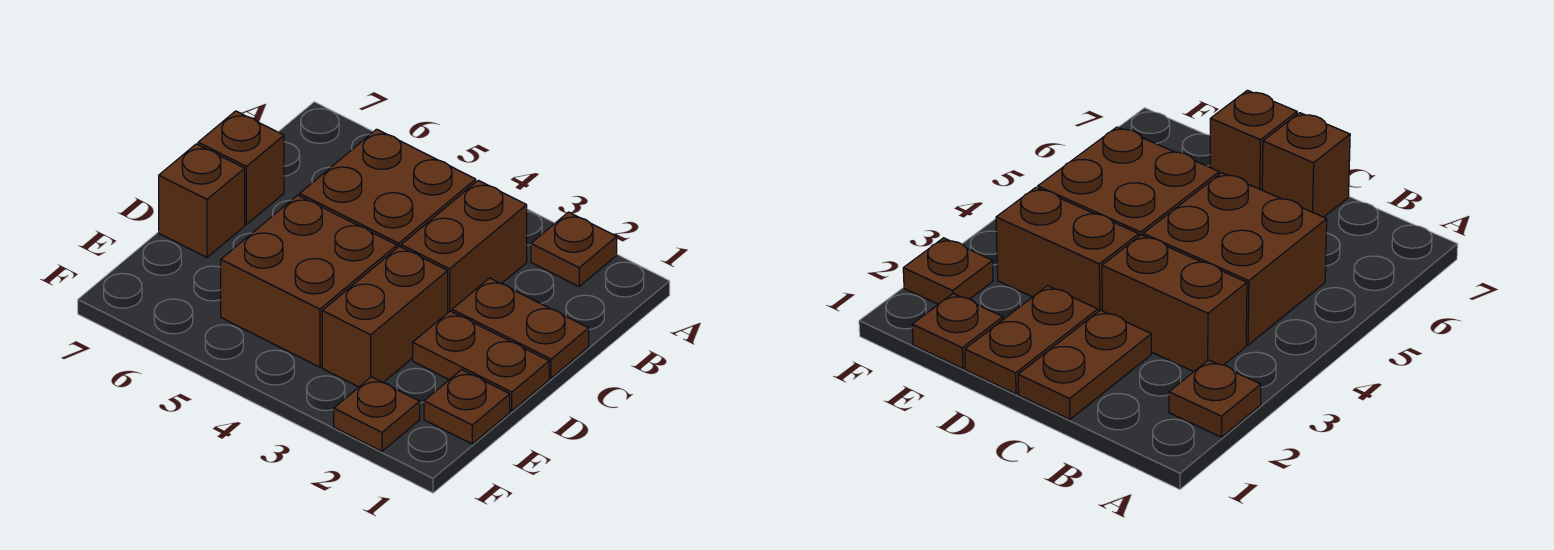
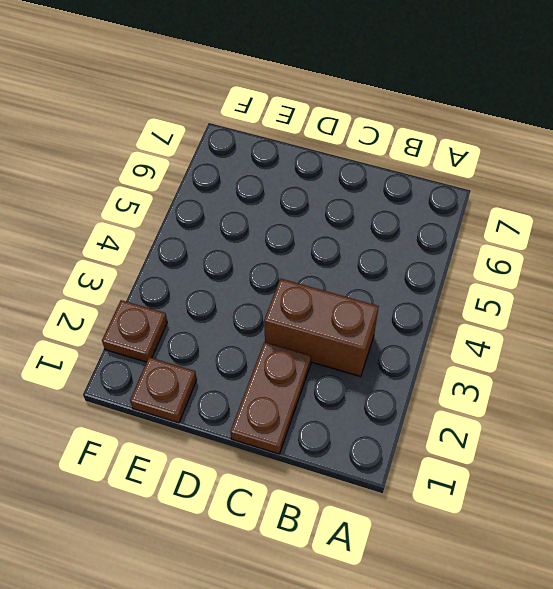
none -> brown plate A2 level 1
none -> brown brick B4:C5 level 1

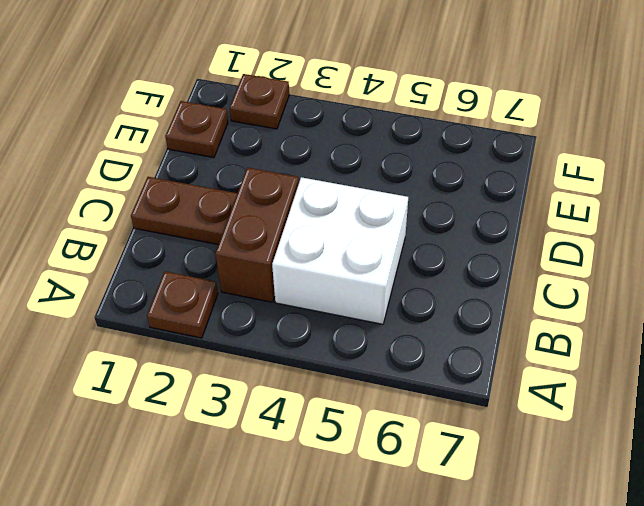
white brick B4:C5 level 1 -> brown brick B4:C5 level 1
none -> brown brick C7 level 1
none -> brown plate D1:D2 level 1

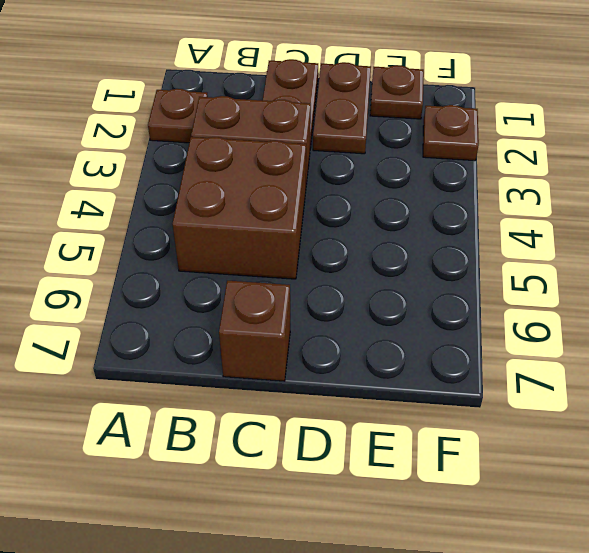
none -> brown brick D3:E3 level 1
none -> brown brick D4:E5 level 1

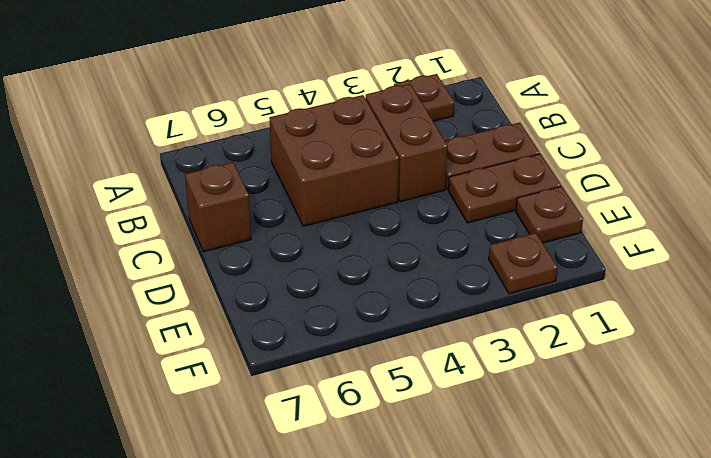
none -> brown brick D3:E3 level 1
none -> brown brick D4:E5 level 1

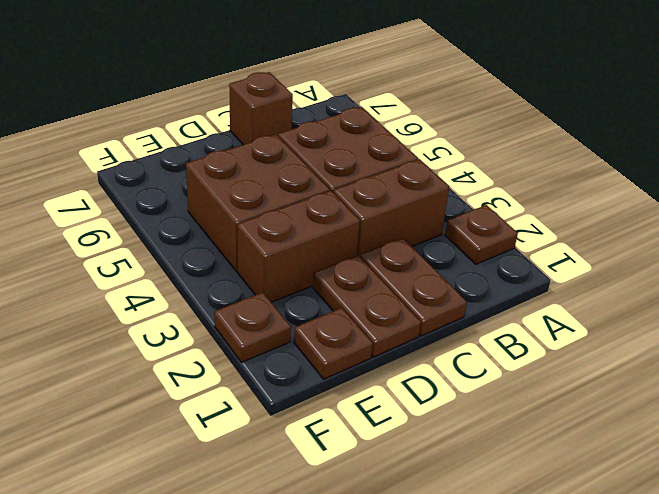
none -> brown brick D7 level 1

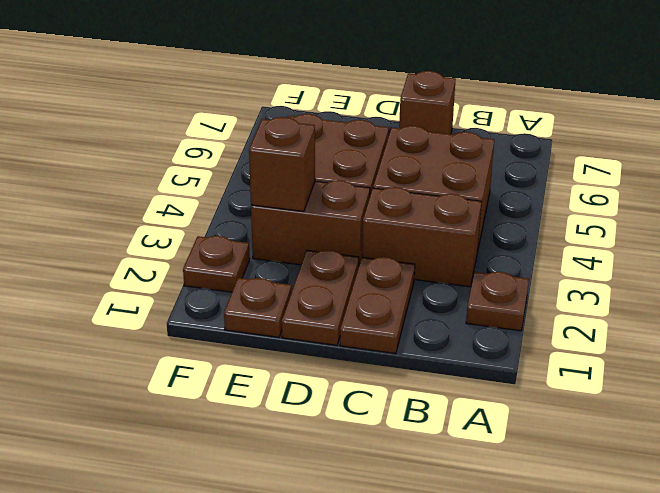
brown brick E3 level 2 -> brown brick D7 level 1

